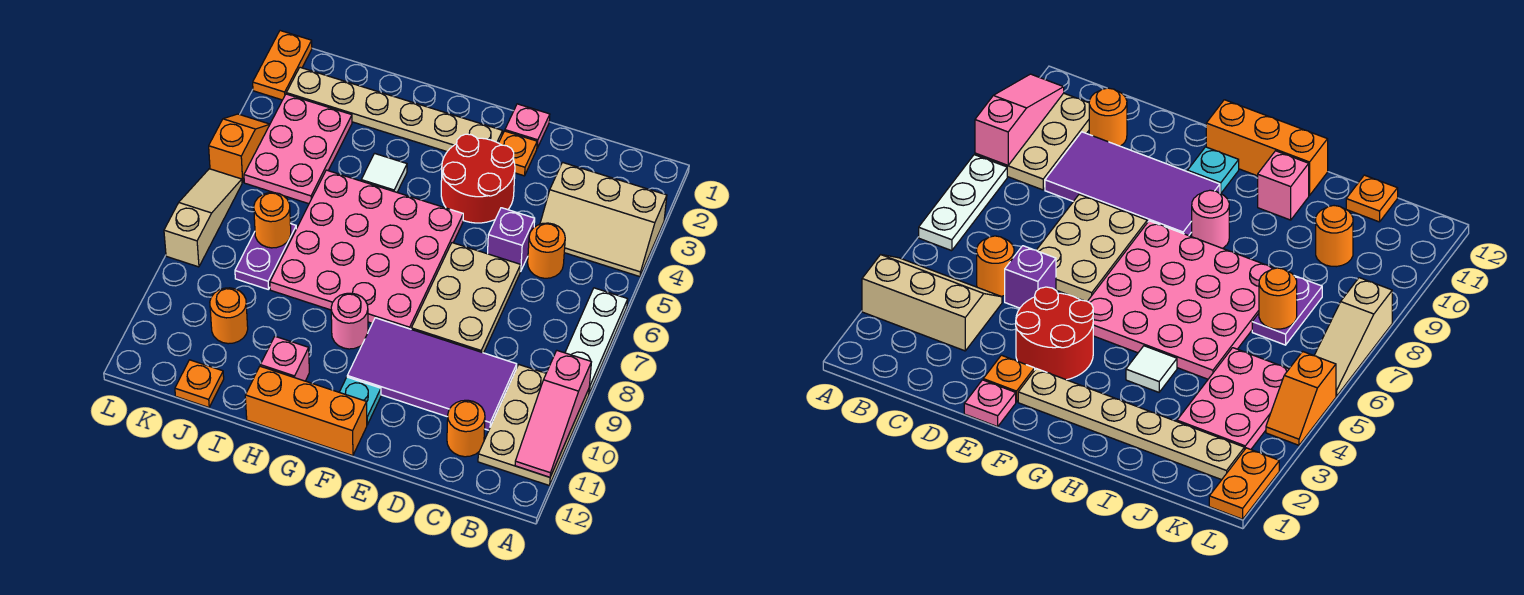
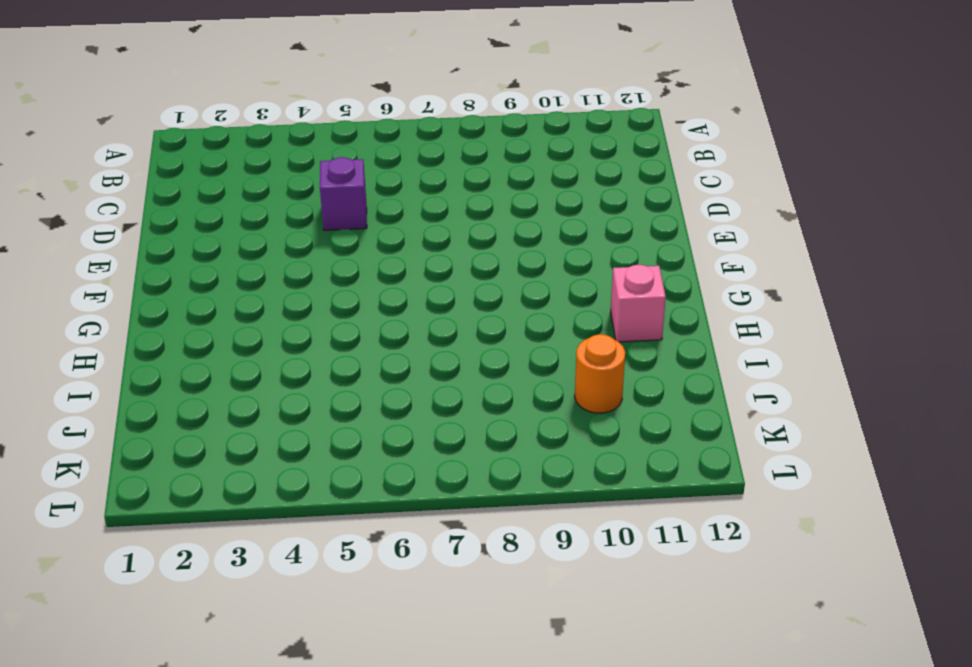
none -> tan slope A3:C4 level 1 top 3
none -> white plate A6:A8 level 1
none -> tan plate A9:B11 level 1

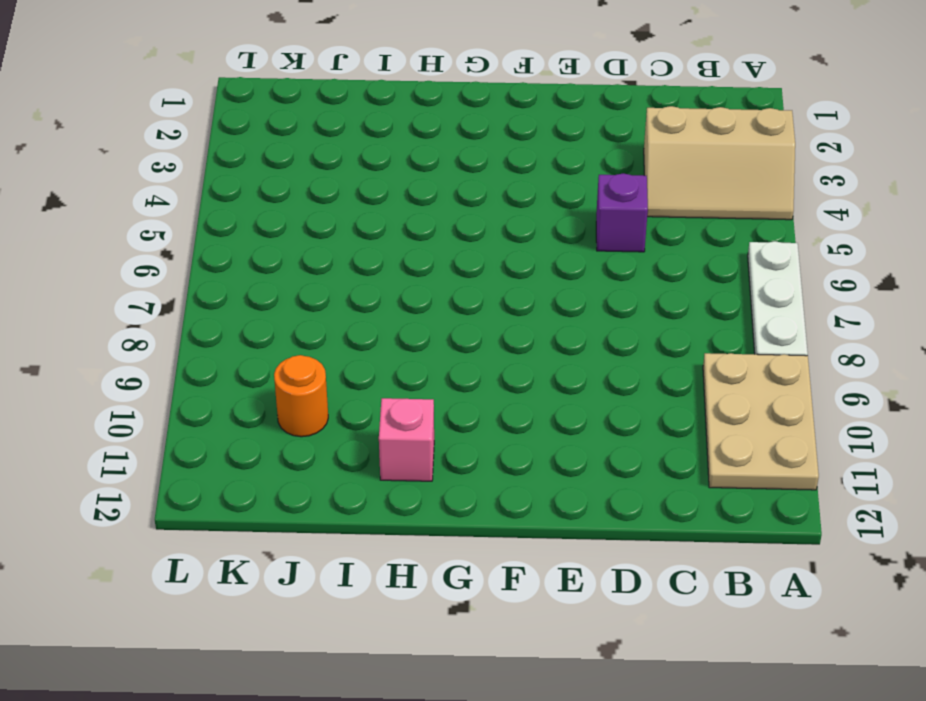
none -> orange round brick C5 level 1
none -> purple tile C9:F10 level 1
none -> orange round brick C11 level 1

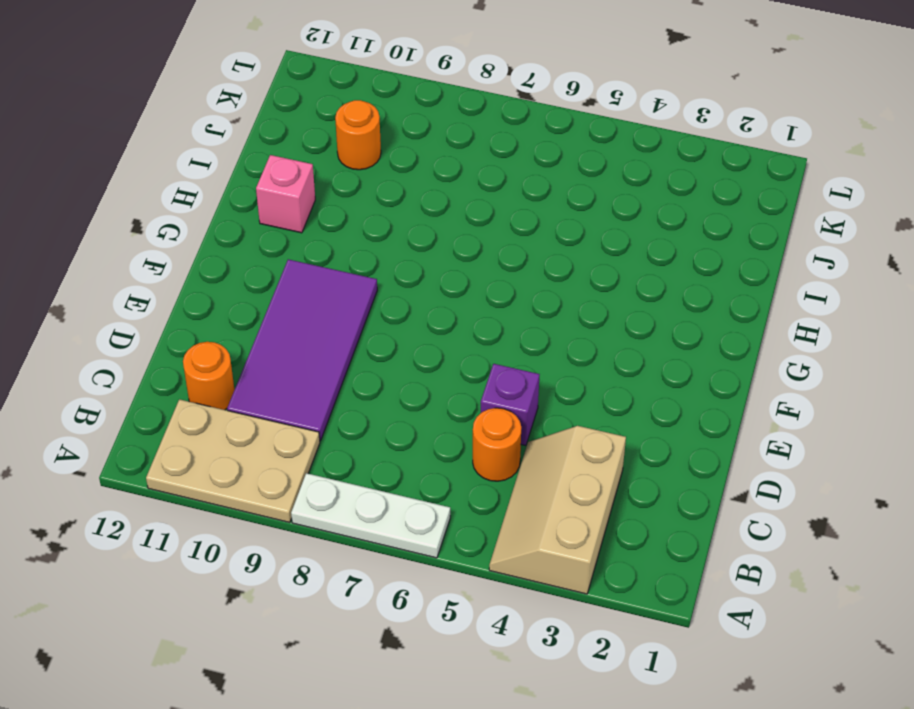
none -> tan plate D6:E8 level 1
none -> pink plate E1 level 1
none -> orange plate E2 level 1

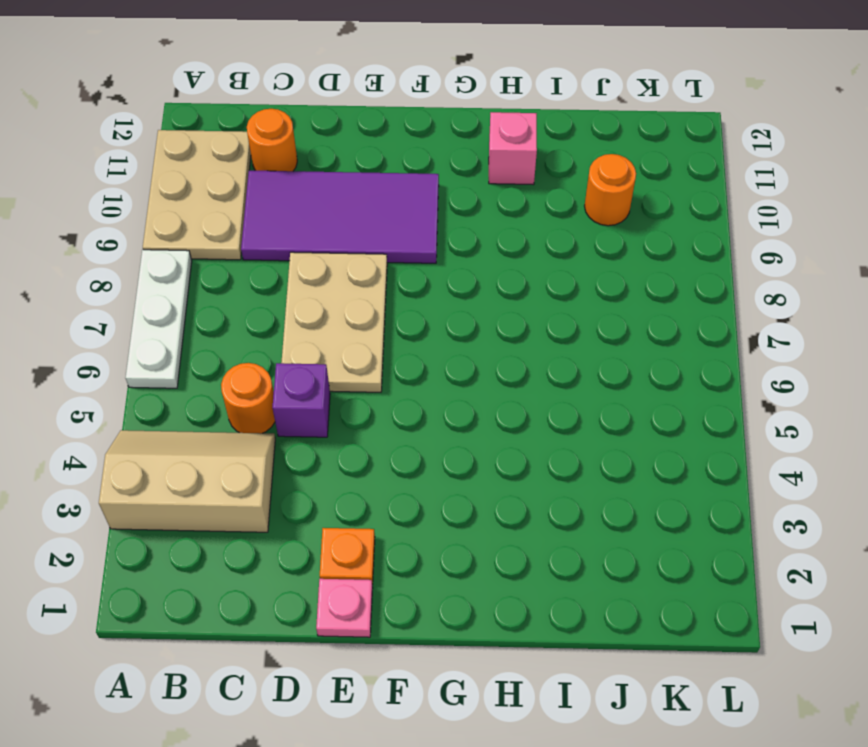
none -> red round brick E3:F4 level 1
none -> tan plate F2:K2 level 1
none -> pink plate F5:I8 level 1

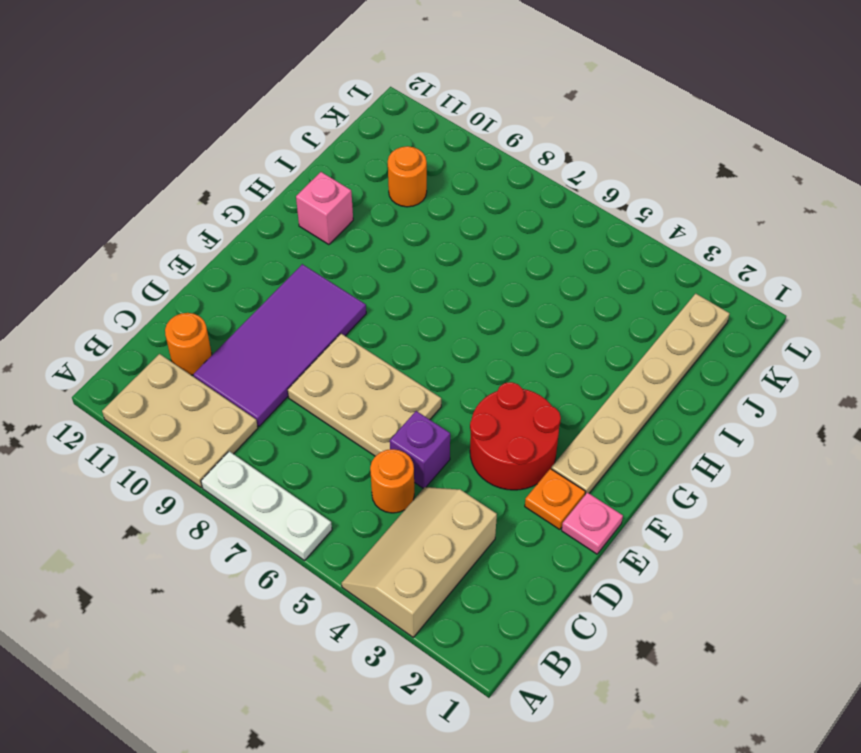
none -> pink plate F5:I8 level 1
none -> cyan plate F11 level 1
none -> orange brick F12:H12 level 1

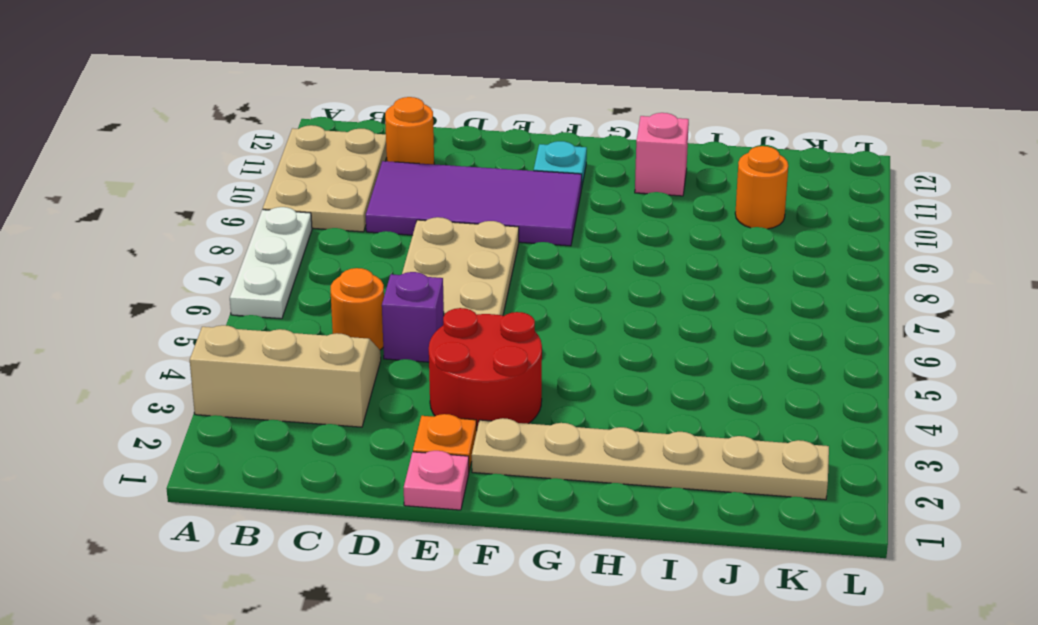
none -> pink plate F5:I8 level 1
none -> orange brick F12:H12 level 1
none -> pink round brick G9 level 1

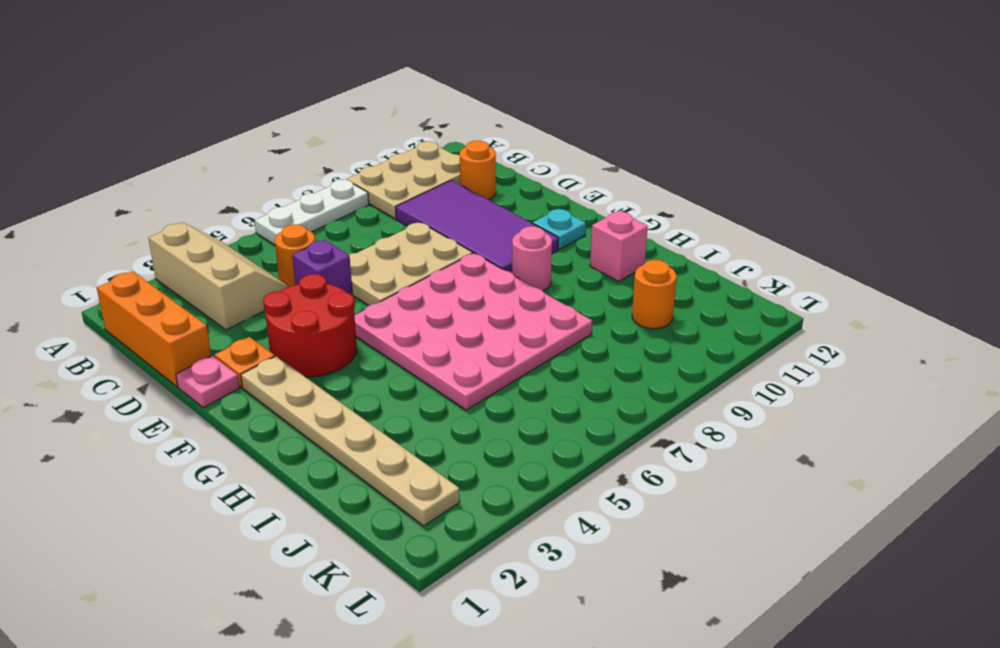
orange brick B1:D1 level 1 -> orange brick F12:H12 level 1
none -> white tile H4 level 1
none -> pink plate J3:K5 level 1
none -> purple plate J7:J8 level 1

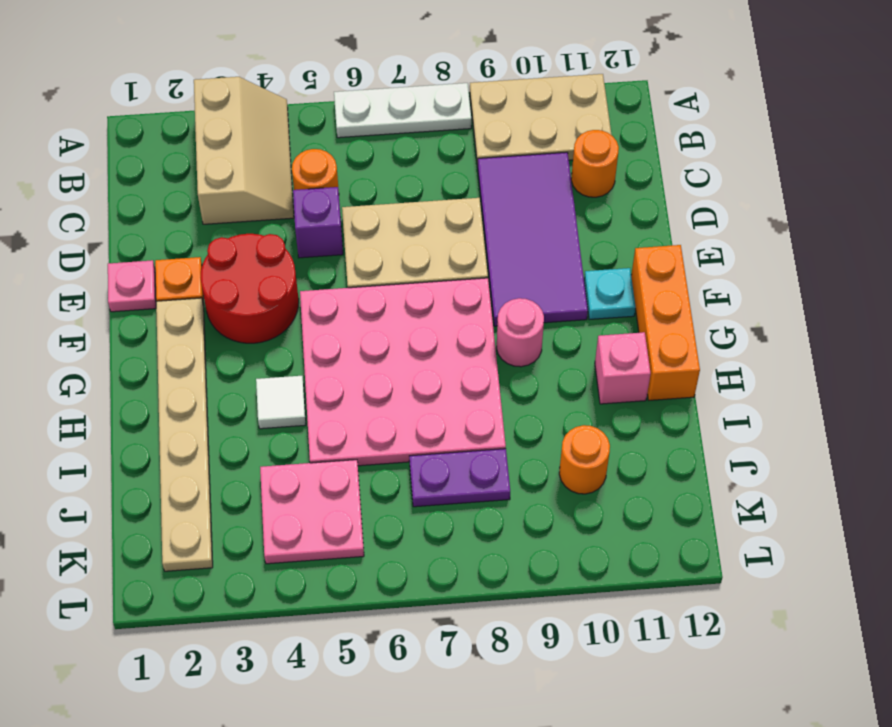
pink plate J4:K5 level 1 -> pink plate J3:K5 level 1
none -> orange plate J12 level 1
none -> orange plate L1:L2 level 1
none -> orange slope L4:L5 level 1 top 5

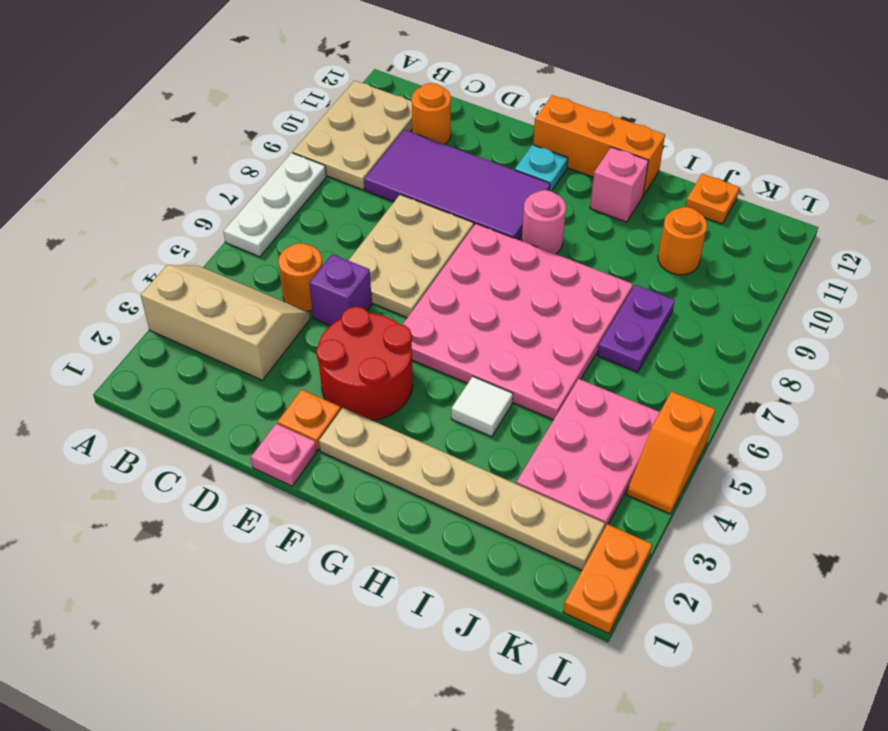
none -> tan slope L6:L8 level 1 top 8
none -> pink slope A9:A11 level 2 top 9
none -> orange round brick J7 level 2

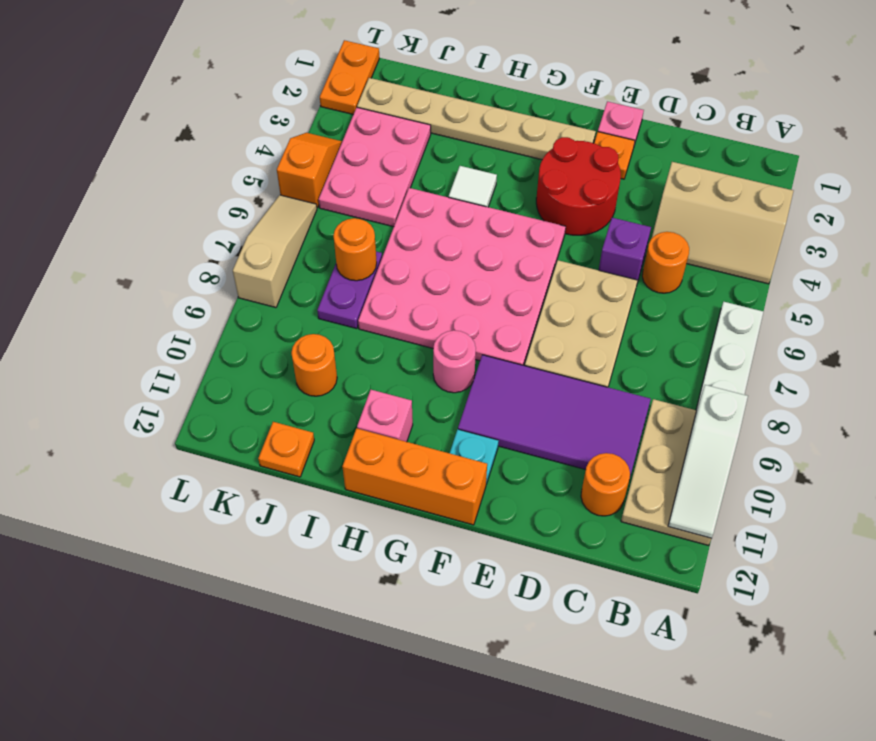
white slope A9:A11 level 2 top 9 -> pink slope A9:A11 level 2 top 9

